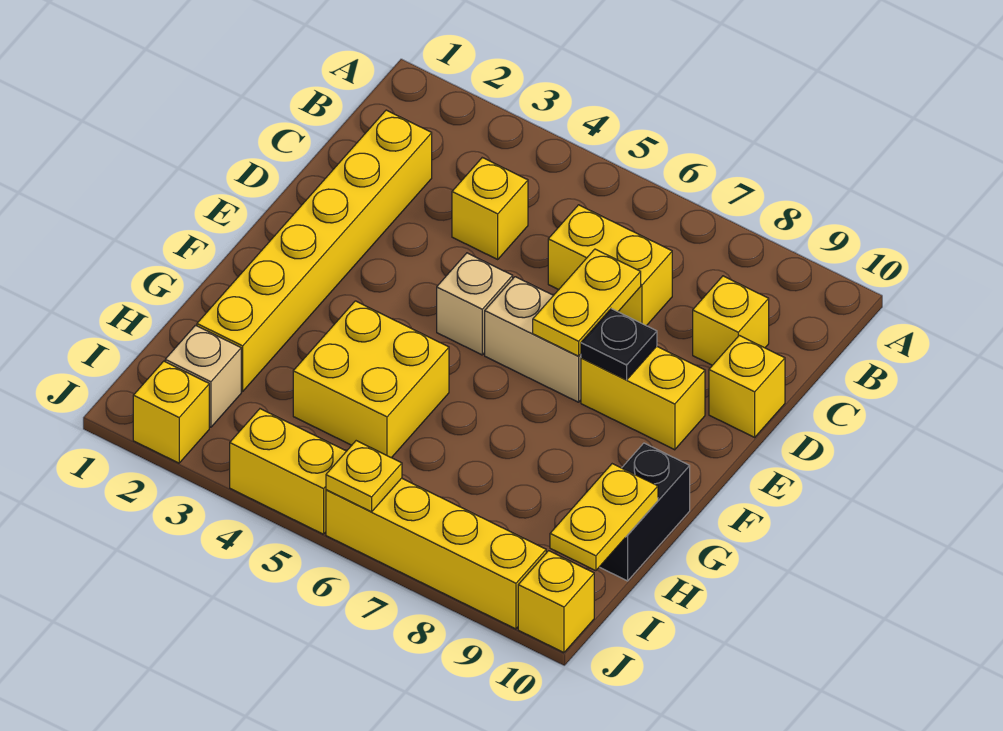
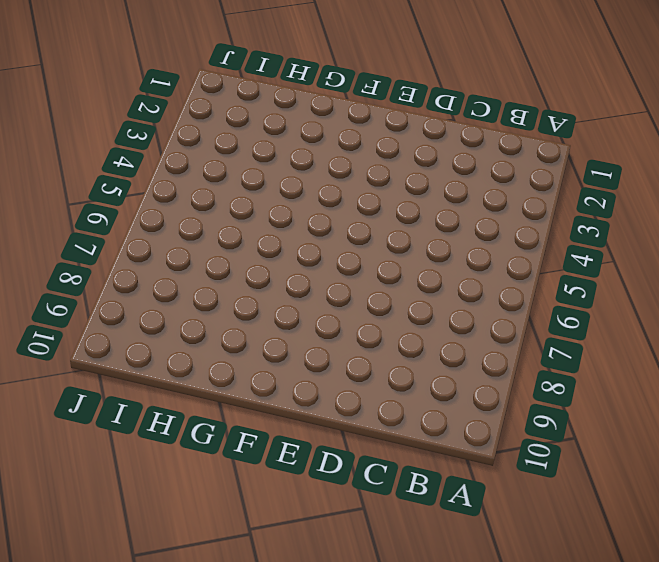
none -> yellow brick C2:H2 level 1
none -> yellow brick C4 level 1
none -> yellow brick C6:C7 level 1

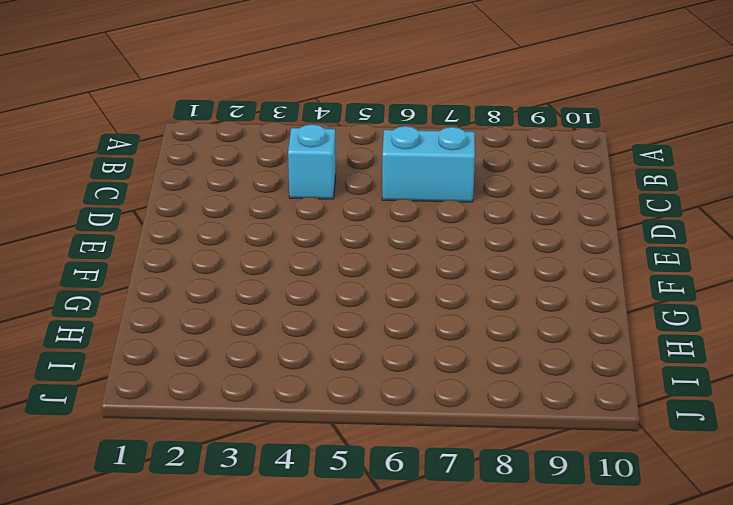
cyan brick C4 level 1 -> yellow brick C4 level 1
cyan brick C6:C7 level 1 -> yellow brick C6:C7 level 1
none -> yellow brick C2:H2 level 1
none -> yellow brick C9 level 1
none -> yellow brick D10 level 1

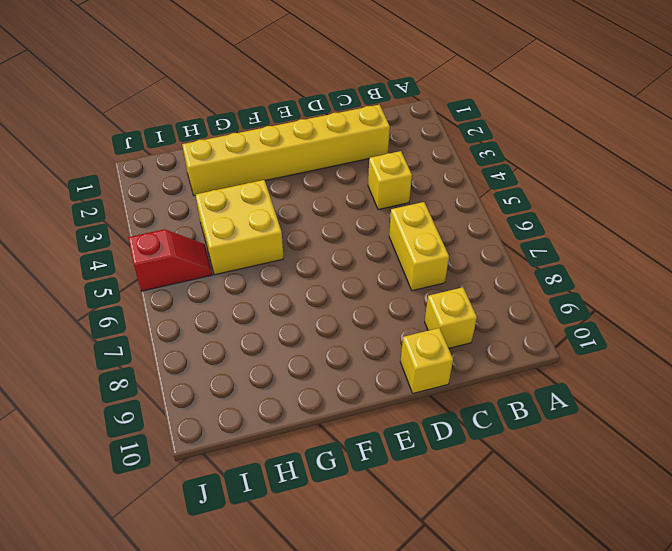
red slope I5:J5 level 1 top J -> yellow brick J4:J5 level 1
none -> tan brick E5 level 1
none -> tan brick E6:E7 level 1
none -> yellow brick E8:E9 level 1

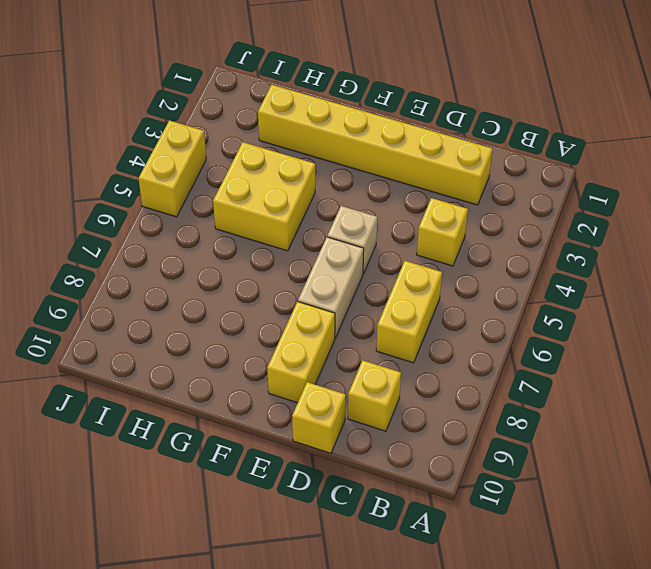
none -> black brick G10:H10 level 1
none -> tan brick I2 level 1
none -> yellow brick J2 level 1

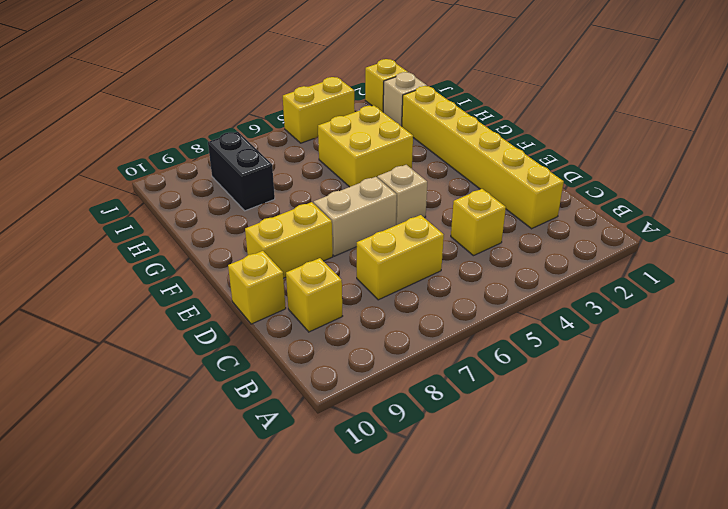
black brick H8:I8 level 1 -> black brick G10:H10 level 1
none -> yellow brick J6:J9 level 1
none -> yellow brick J10 level 1
none -> yellow plate D7:E7 level 2

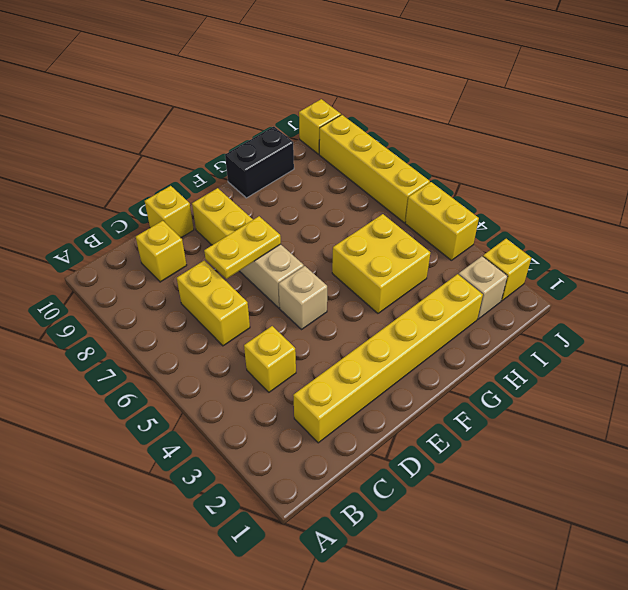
none -> black plate E8 level 2
none -> yellow plate H10:I10 level 2
none -> yellow plate J6 level 2

